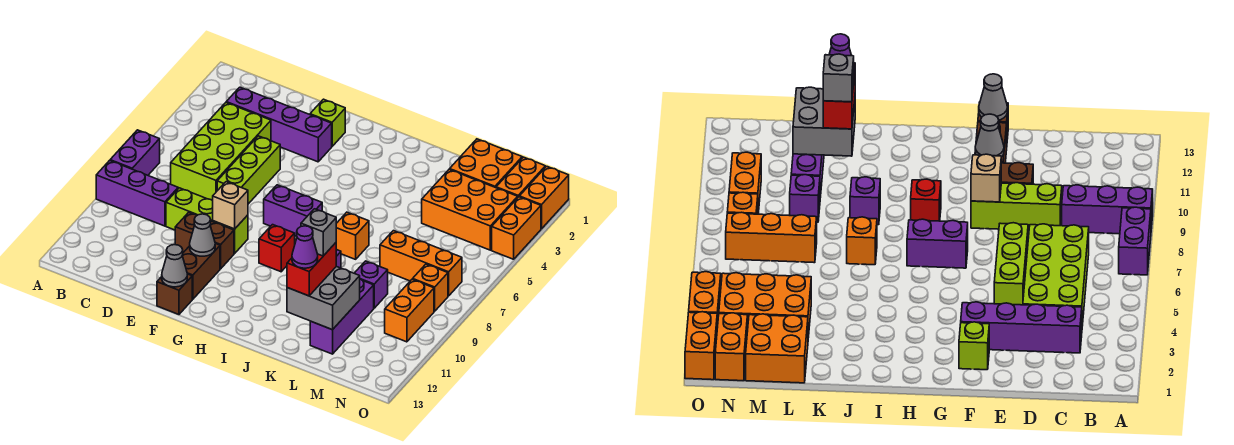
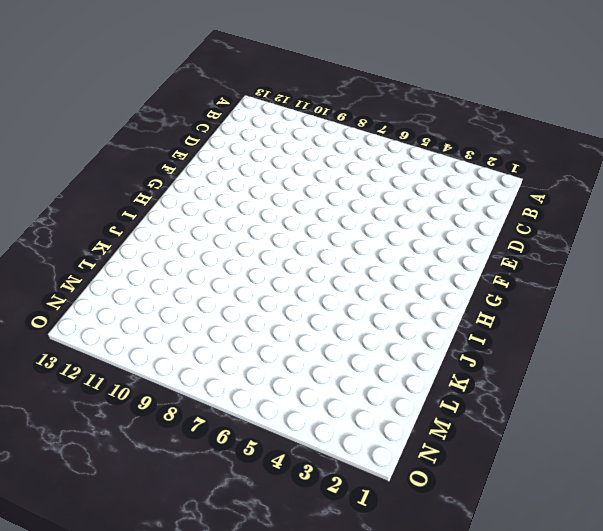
none -> purple brick A7:A8 level 1
none -> purple brick A9:C9 level 1
none -> purple brick C3:F3 level 1
none -> lime brick C4:D7 level 1

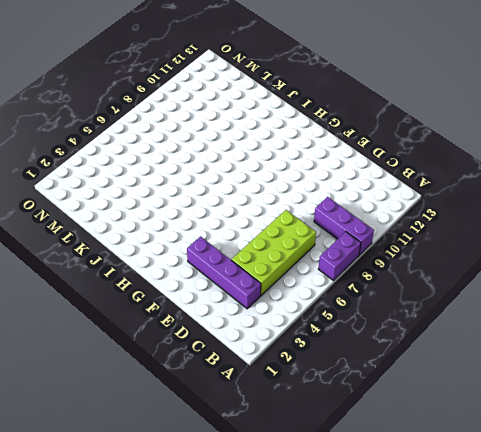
none -> lime brick D9:F9 level 1
none -> lime brick E5:E7 level 1
none -> brown brick E10:F10 level 1
none -> lime brick F2 level 1

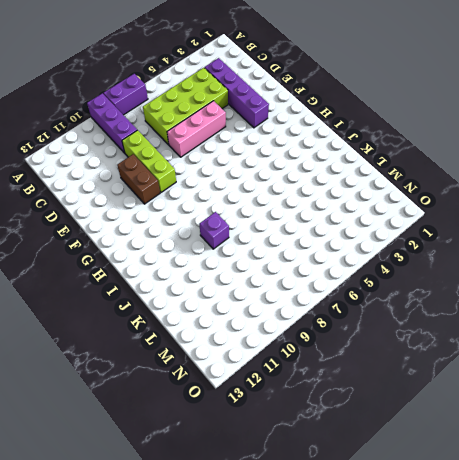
pink brick E5:E7 level 1 -> lime brick E5:E7 level 1
none -> lime brick F2 level 1
none -> brown brick F11:F12 level 1
none -> brown brick F13 level 1
none -> purple brick G7:H7 level 1

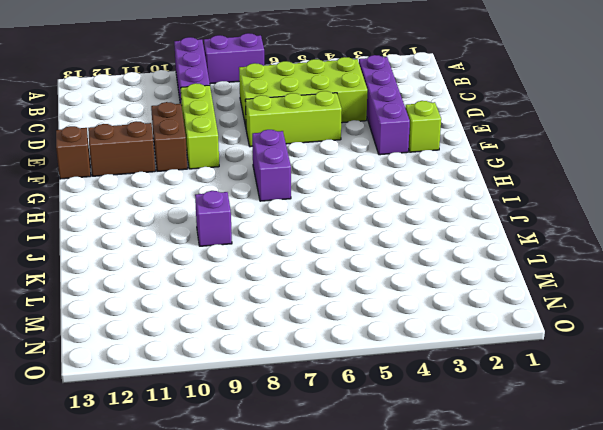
none -> red brick H9 level 1
none -> orange brick J7 level 1
none -> orange brick L1:M2 level 1
none -> orange brick L3:N4 level 1

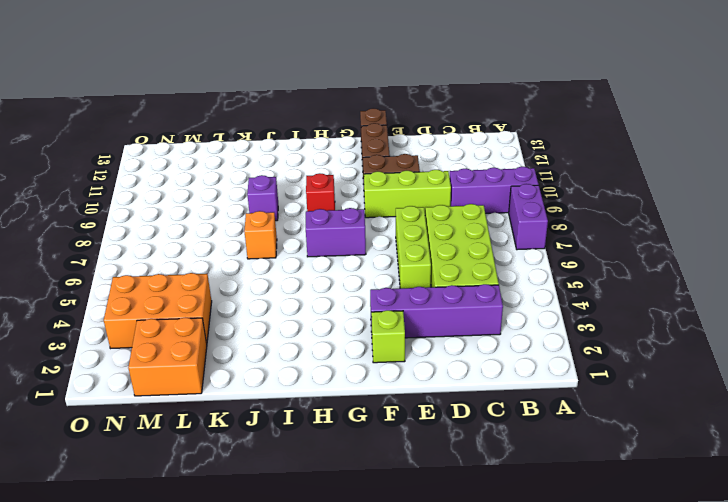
none -> orange brick L7:N7 level 1
none -> purple brick L9 level 1
none -> purple brick L10:L12 level 1
none -> orange brick N1:N2 level 1

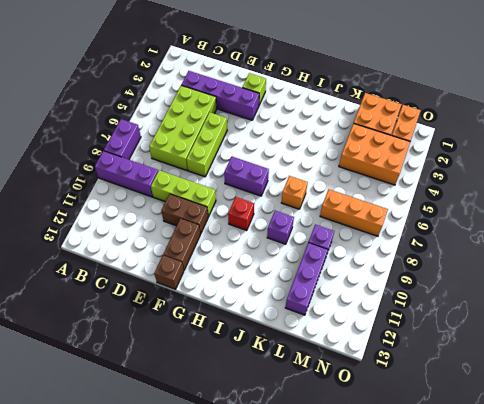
none -> orange brick N8 level 1
none -> orange brick N9:N10 level 1
none -> orange brick O1:O2 level 1
none -> orange brick O3:O4 level 1

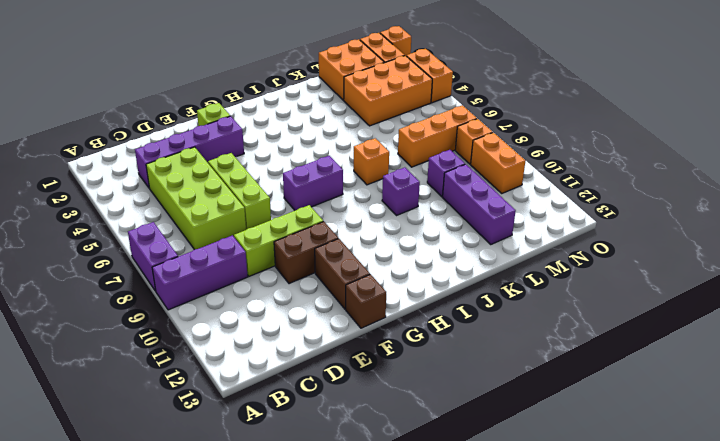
orange brick O1 level 1 -> orange brick O1:O2 level 1
none -> red brick H9 level 1
none -> tan brick F9 level 2
none -> grey cone F11 level 2
none -> grey cone F13 level 2

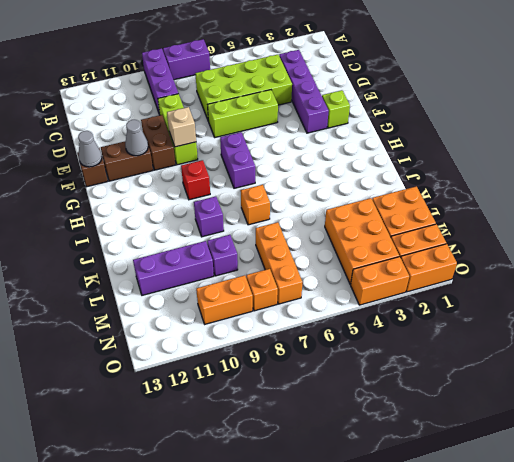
none -> grey brick K11:L12 level 2
none -> red brick K11:K12 level 3
none -> grey brick K11 level 4
none -> purple cone K12 level 4

